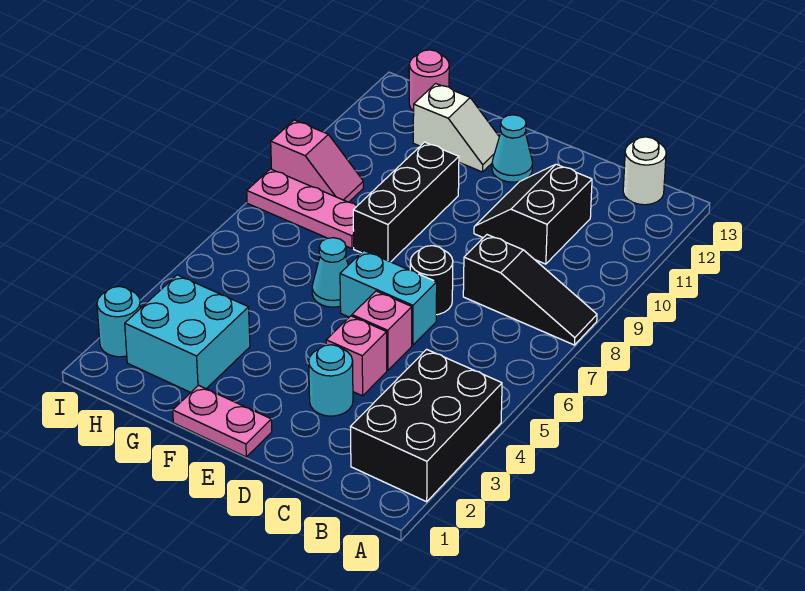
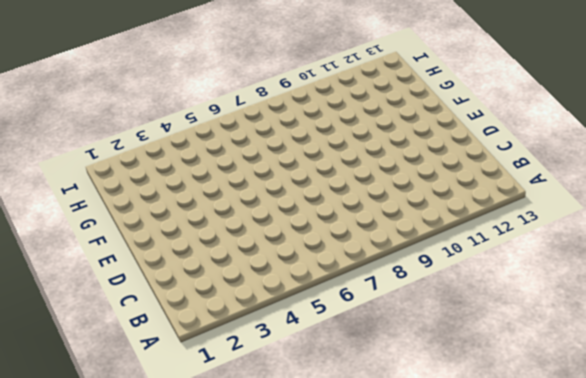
none -> black brick A2:B4 level 1
none -> black slope A8:C8 level 1 top C
none -> white round brick B13 level 1

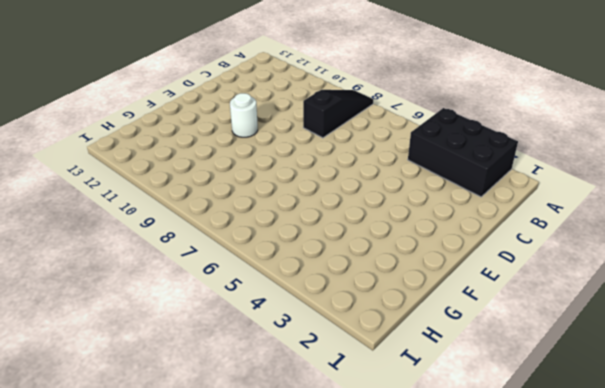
white round brick E10 level 1 -> white round brick B13 level 1
none -> black slope C10:D11 level 1 top C
none -> cyan round brick D3 level 1
none -> pink brick D4 level 1

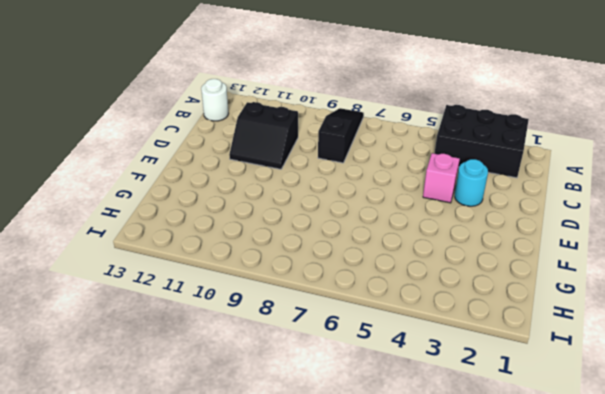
none -> pink brick D5 level 1
none -> cyan brick D6:E6 level 1
none -> black round brick D7 level 1

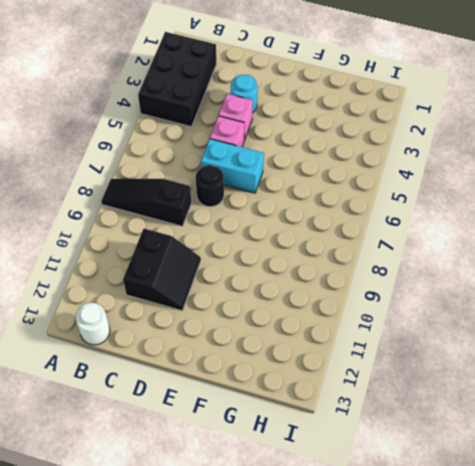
none -> pink plate E1:F1 level 1
none -> cyan cone E12 level 1
none -> cyan cone F6 level 1

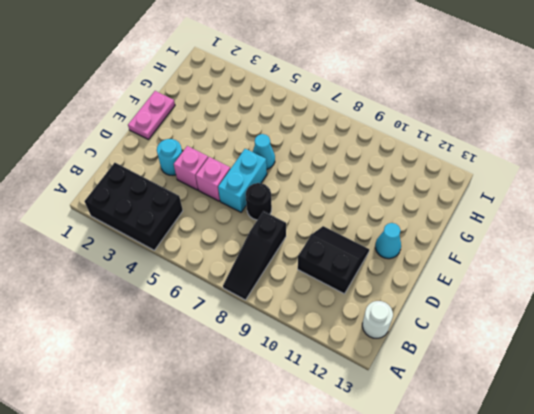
none -> black brick F8:F10 level 1
none -> white slope F12:G12 level 1 top G
none -> cyan brick G2:H3 level 1

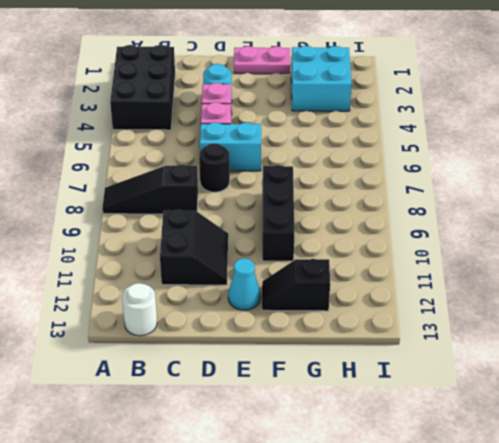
black slope F12:G12 level 1 top G -> white slope F12:G12 level 1 top G
none -> cyan cone F6 level 1
none -> pink plate G8:I8 level 1
none -> pink slope H9:I9 level 1 top I

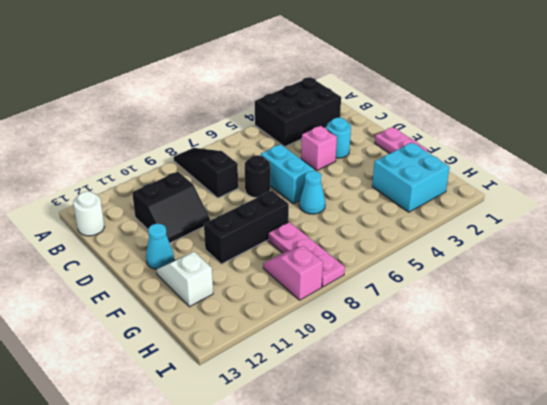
none -> pink brick D5 level 1
none -> pink round brick H13 level 1
none -> cyan round brick I2 level 1

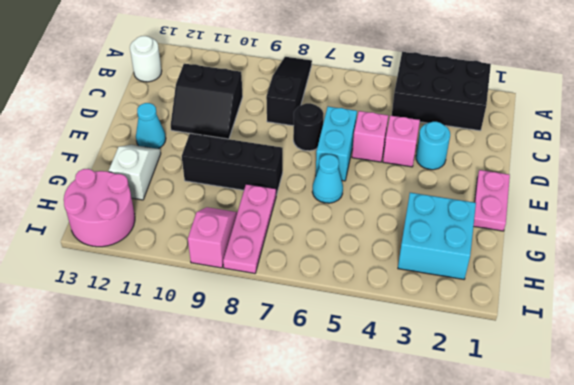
pink round brick H12:I13 level 1 -> pink round brick H13 level 1
none -> cyan round brick I2 level 1

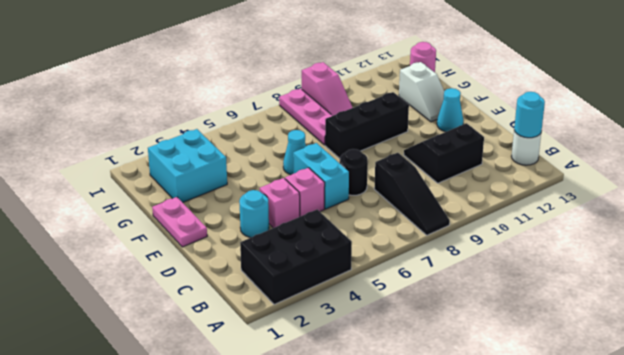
cyan round brick B13 level 2 -> cyan round brick I2 level 1

